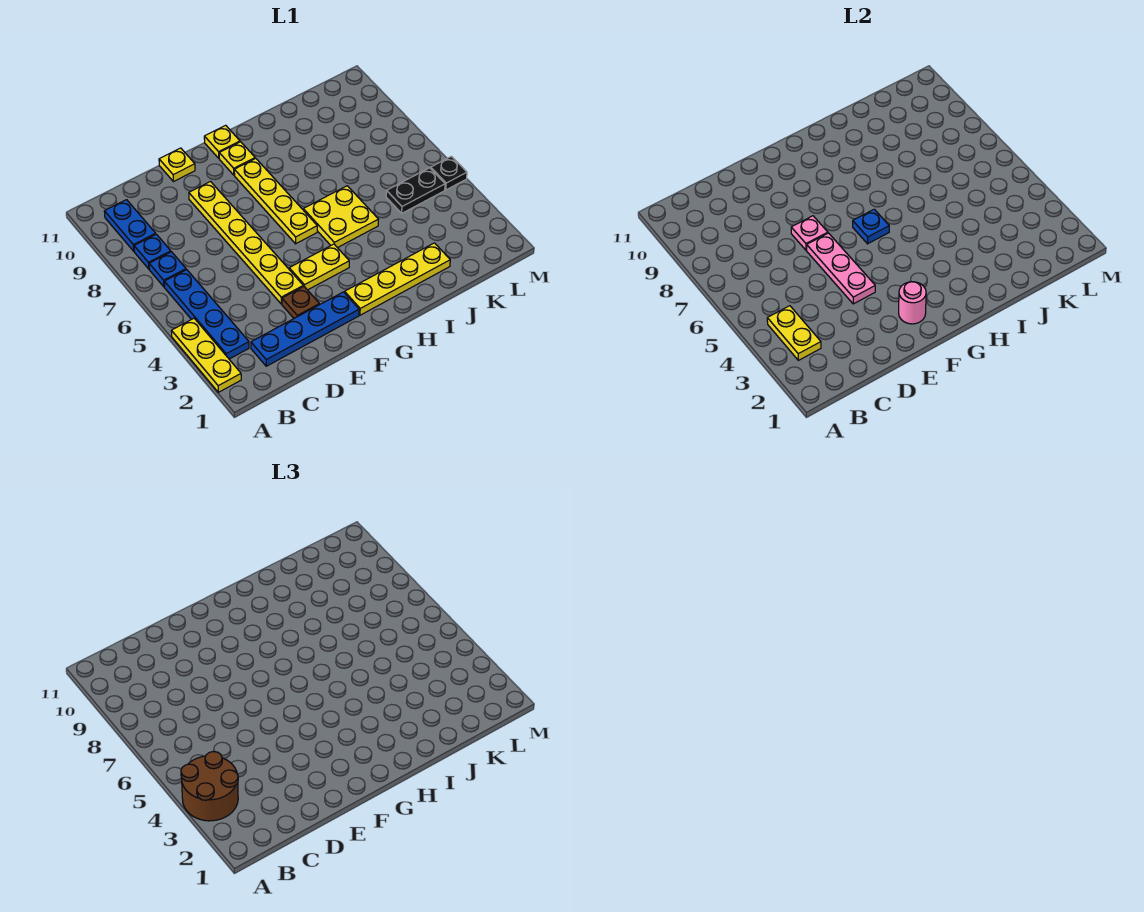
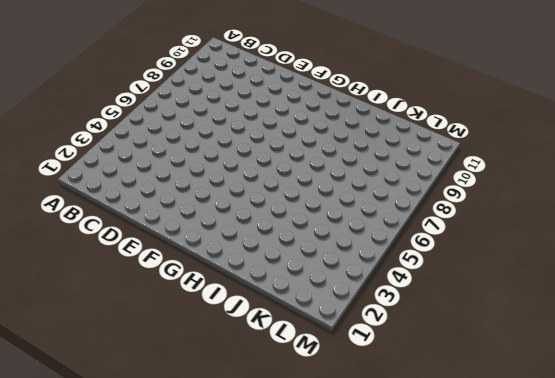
none -> yellow plate A2:A4 level 1
none -> blue plate B3:B6 level 1
none -> blue plate B7 level 1

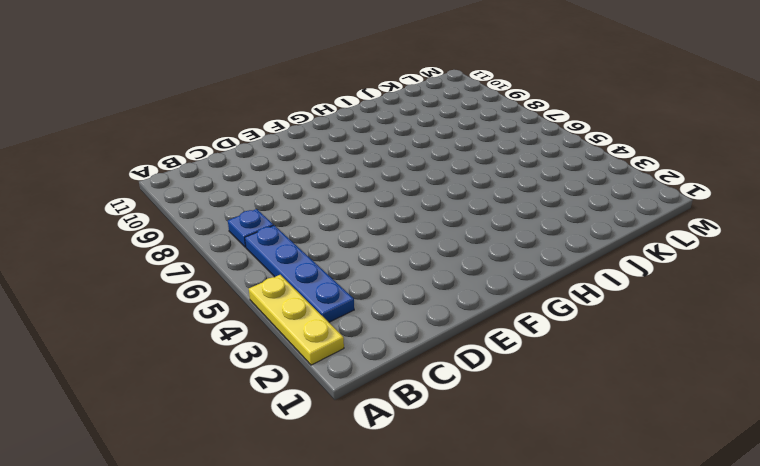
none -> blue plate B8 level 1
none -> blue plate B9:B10 level 1
none -> blue plate C2:F2 level 1

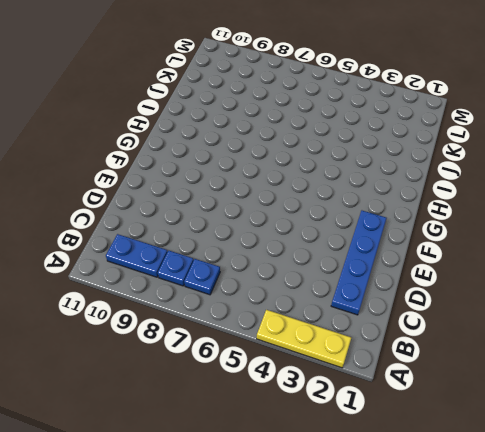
none -> blue plate B3:B6 level 1
none -> brown plate E3 level 1
none -> yellow plate E4:E9 level 1

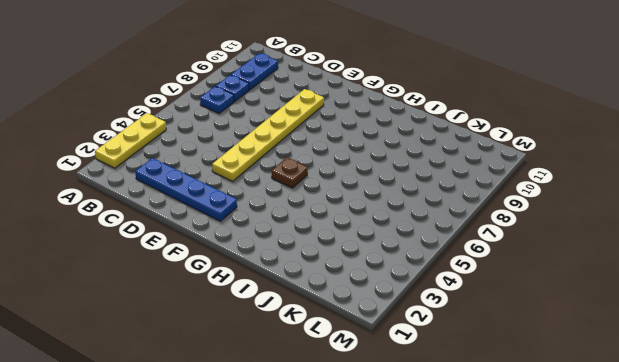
brown plate G5 level 1 -> brown plate E3 level 1
none -> blue plate B3:B6 level 1
none -> yellow plate E11 level 1
none -> yellow plate F4:G4 level 1

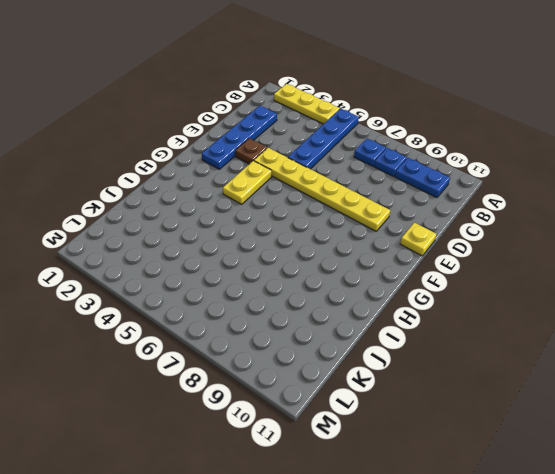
blue plate A5:D5 level 1 -> blue plate B3:B6 level 1
none -> yellow plate G2:J2 level 1
none -> yellow plate G6:G9 level 1
none -> yellow plate G10 level 1

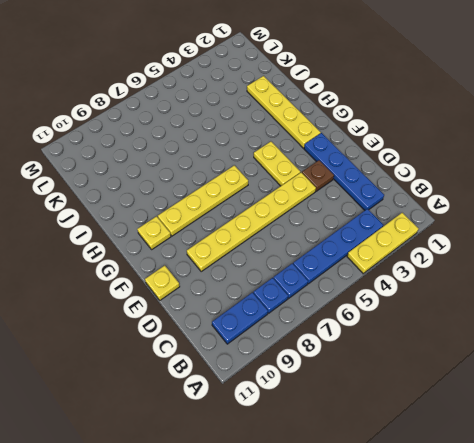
none -> yellow plate G11 level 1
none -> yellow plate H5:I6 level 1
none -> black plate K5:L5 level 1

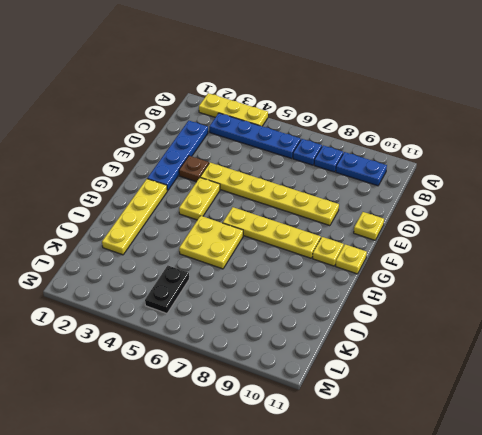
none -> black plate M5 level 1
none -> yellow plate B3:B4 level 2
none -> pink plate E4:E6 level 2

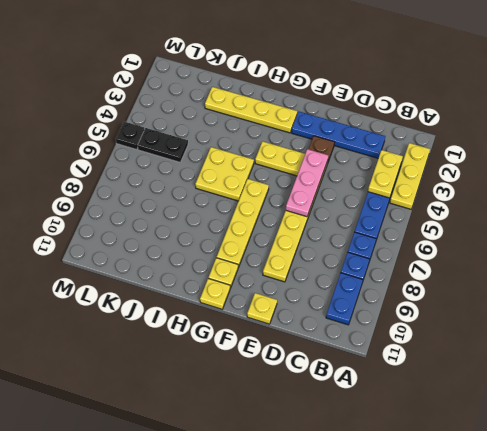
none -> pink plate E7 level 2
none -> pink round brick F2 level 2
none -> blue plate G6 level 2

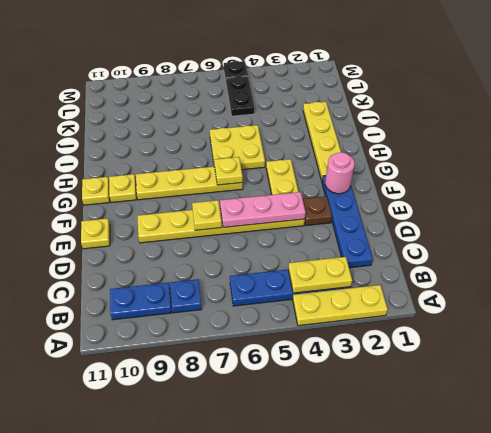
yellow plate E7 level 2 -> pink plate E7 level 2
yellow plate G6 level 2 -> blue plate G6 level 2
none -> blue plate B7 level 1
none -> brown round brick A3:B4 level 3

